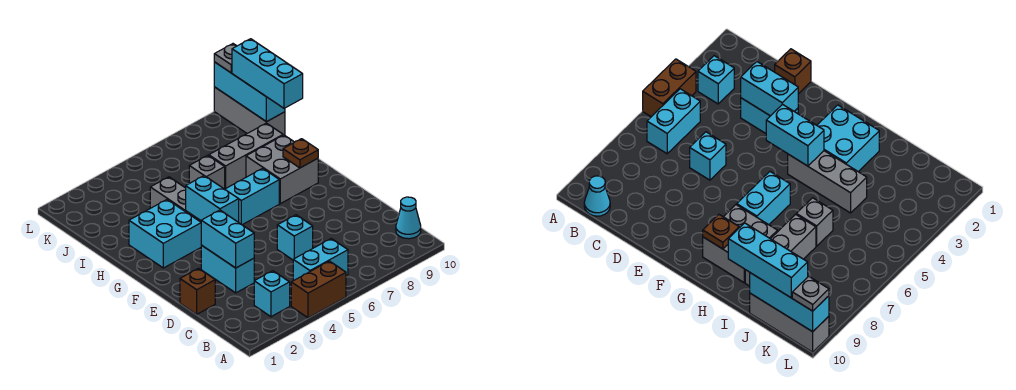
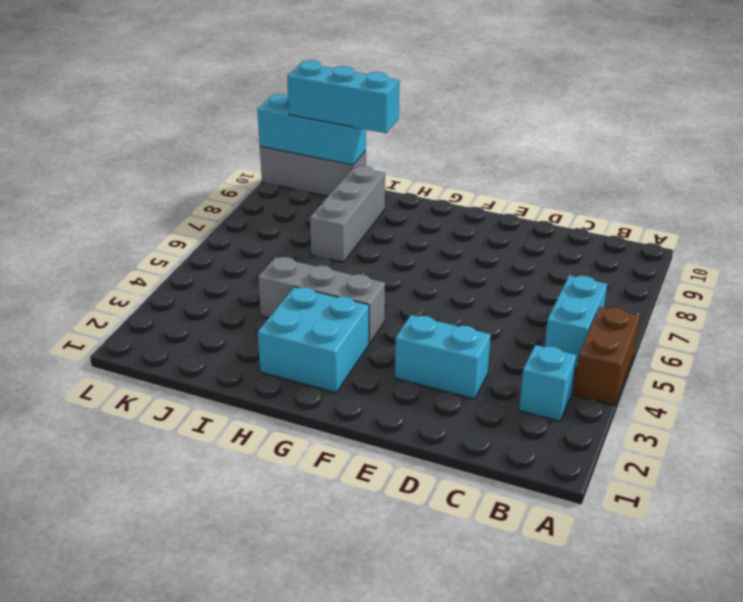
none -> cyan cone B10 level 1
none -> brown brick D1 level 1
none -> cyan brick D6 level 1

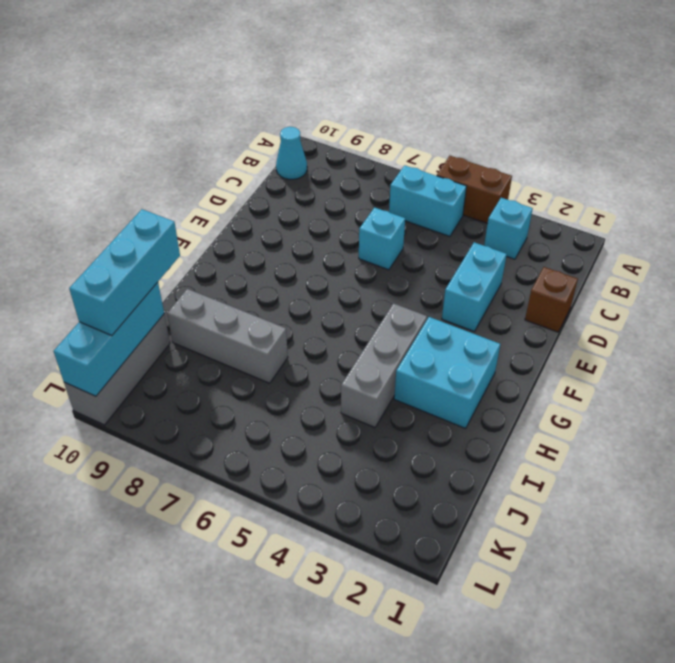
none -> cyan brick G6:G7 level 1
none -> grey brick G8:H9 level 1
none -> grey brick I6 level 1

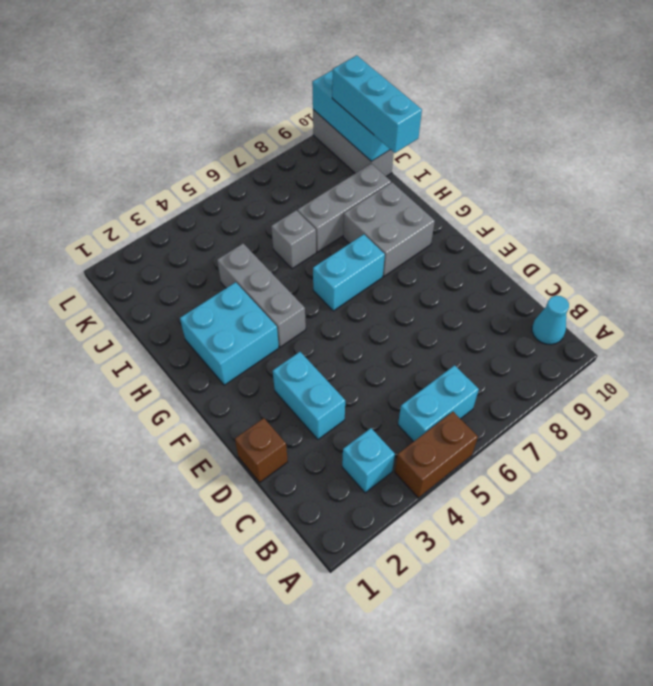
none -> cyan brick D6 level 1
none -> cyan brick D3:E3 level 2
none -> cyan brick F4:G4 level 2

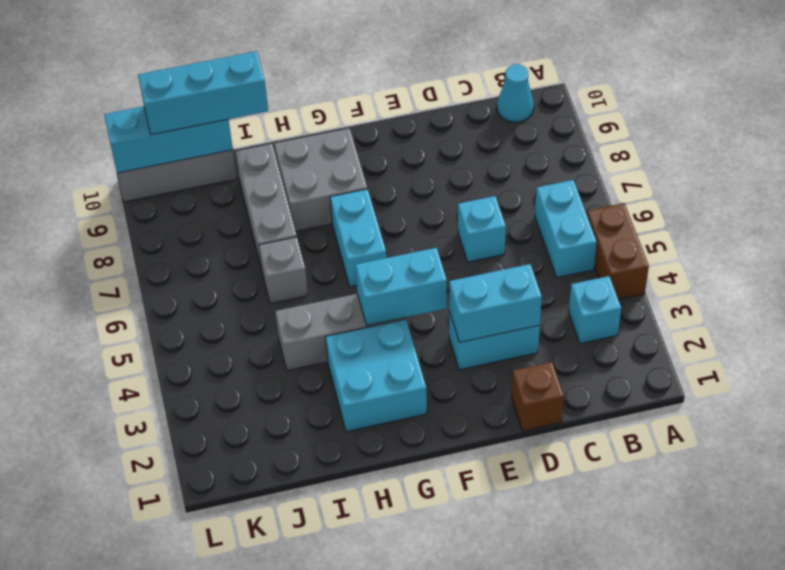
none -> brown plate G9 level 2
none -> grey plate L10 level 3

